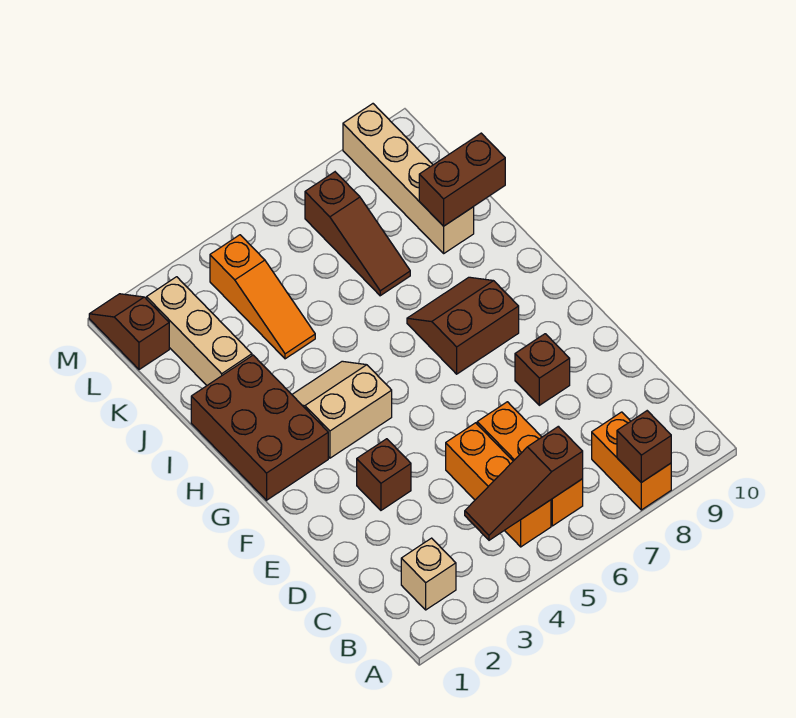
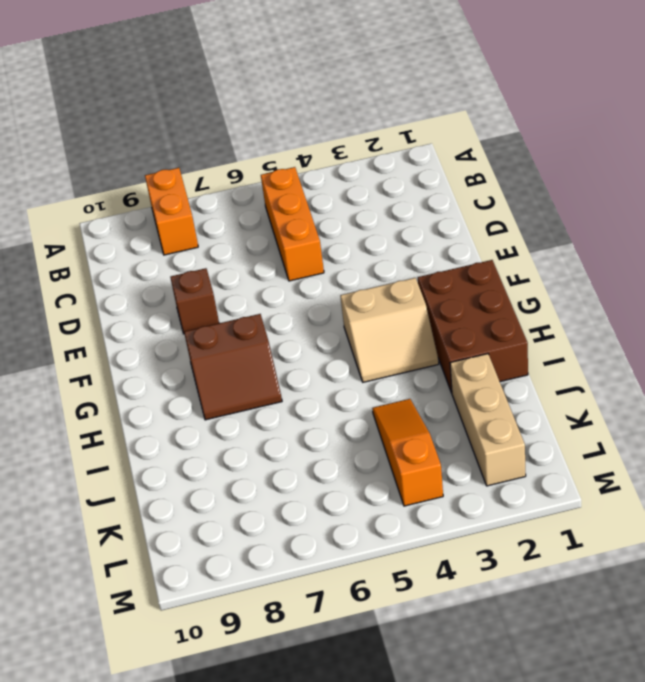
none -> tan brick B2 level 1
none -> orange brick B6:D6 level 1
none -> brown brick E3 level 1

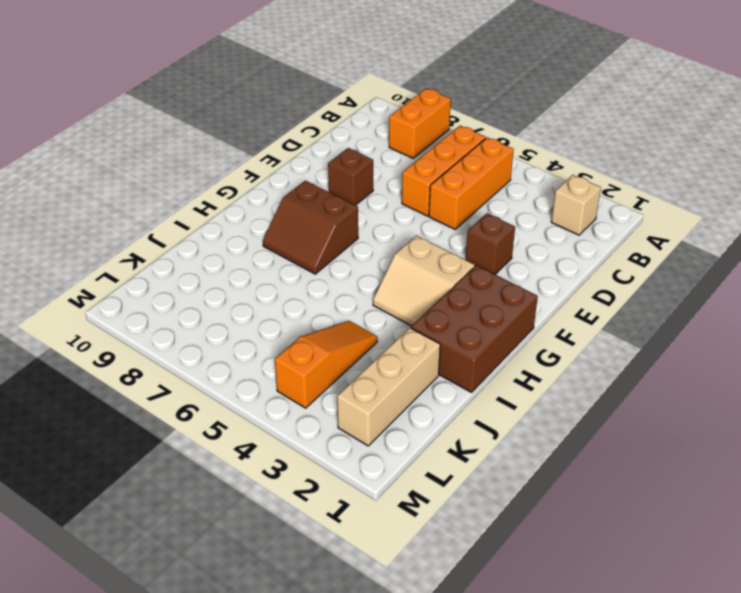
none -> brown slope J7:L7 level 1 top L
none -> tan brick J9:M9 level 1
none -> brown slope L1:M1 level 1 top L

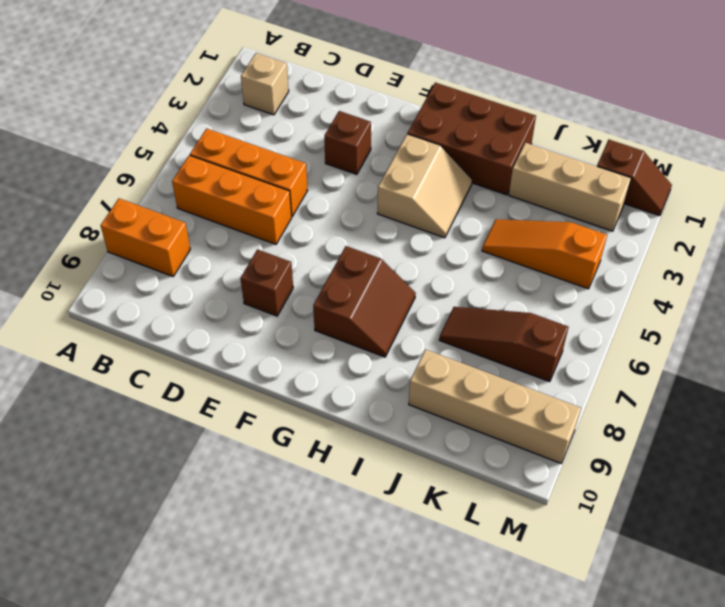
none -> brown brick A8 level 2
none -> brown slope B4:B6 level 2 top 6
none -> brown brick J9:J10 level 2

